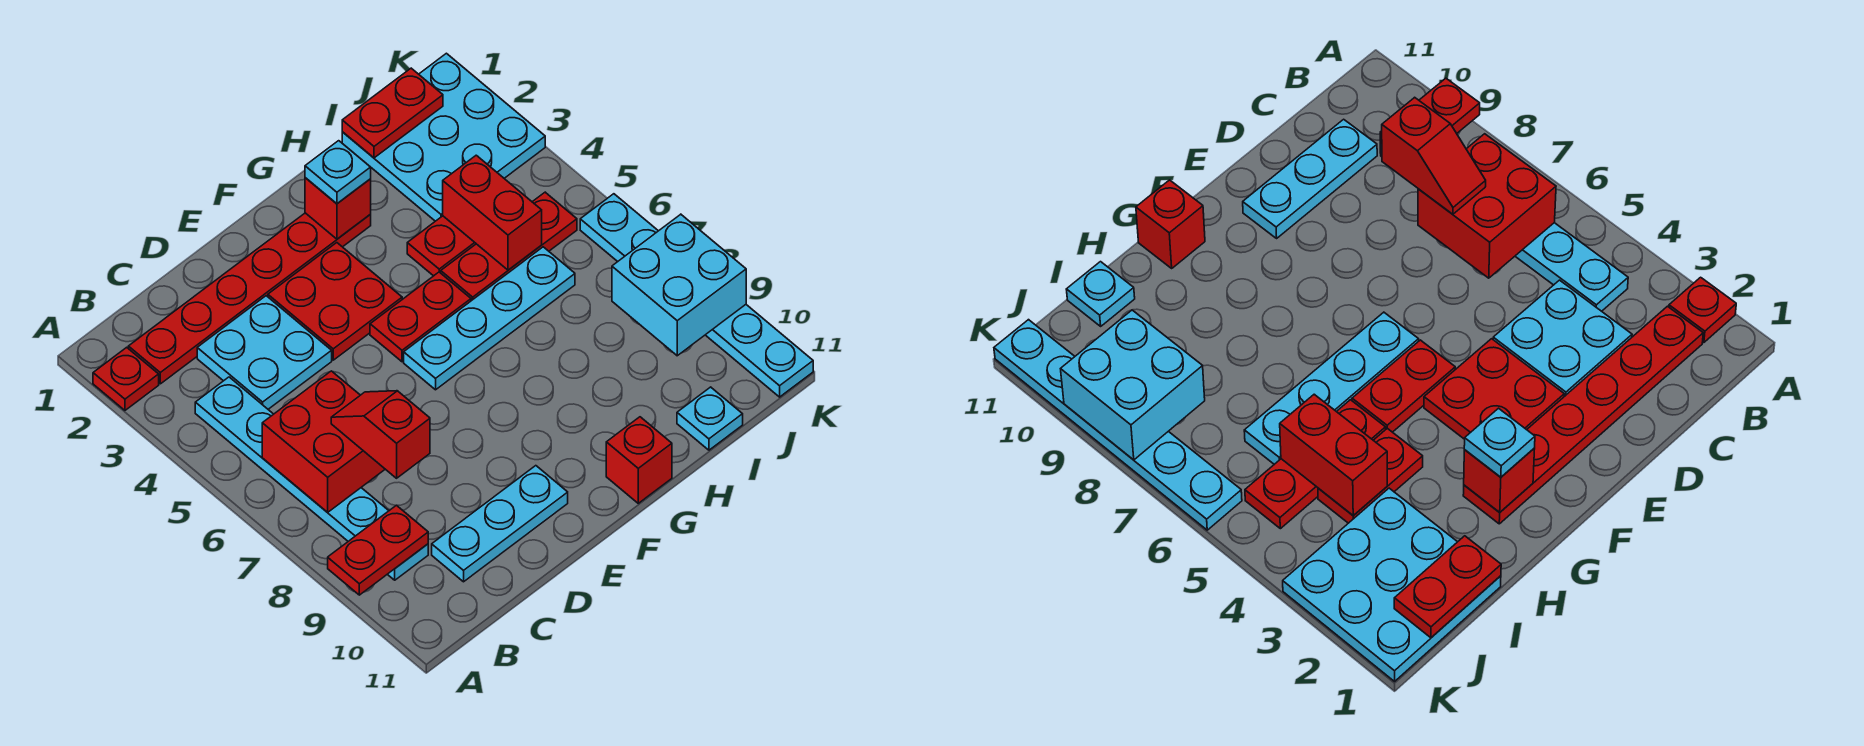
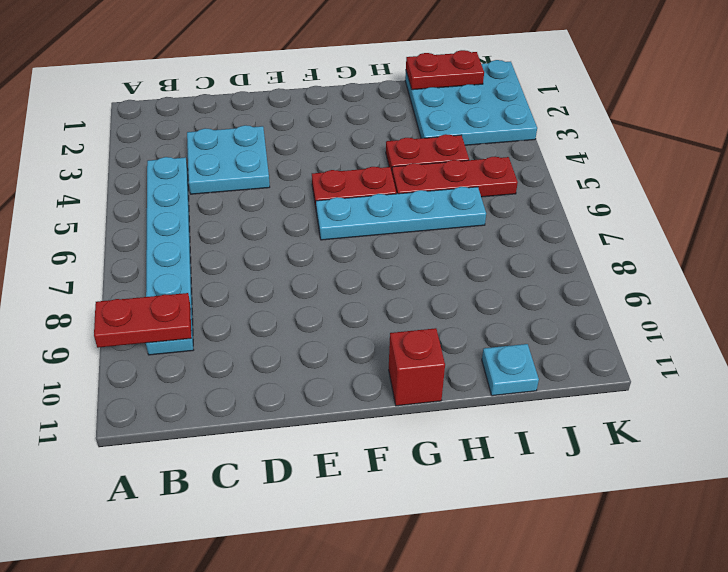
none -> red plate A2 level 1
none -> red plate B2:G2 level 1
none -> cyan plate C10:E10 level 1

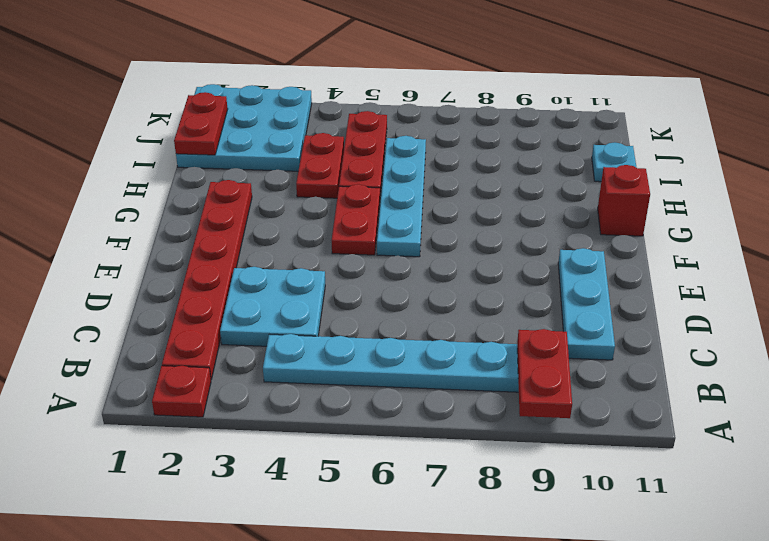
none -> red plate E3:F4 level 1
none -> cyan plate K6:K11 level 1
none -> red brick B6:C7 level 2

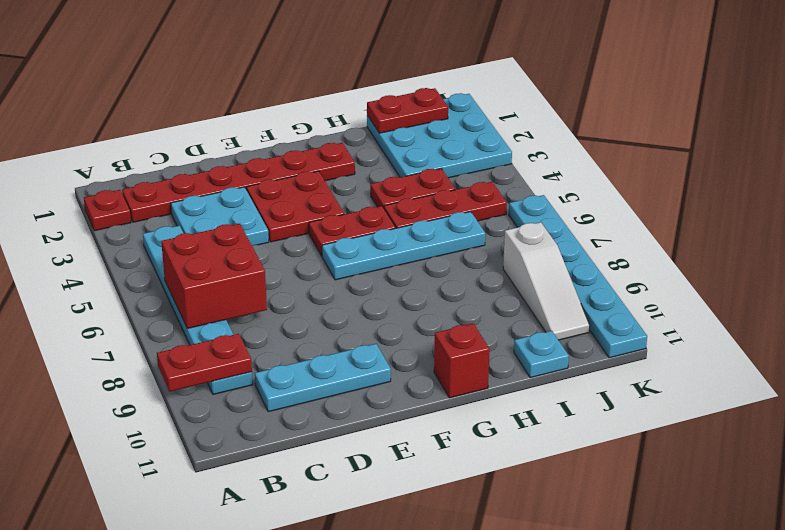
white slope J8:J10 level 1 top 8 -> none
none -> red brick G2 level 2
none -> red brick I4:I5 level 2
none -> cyan brick J8:K9 level 2

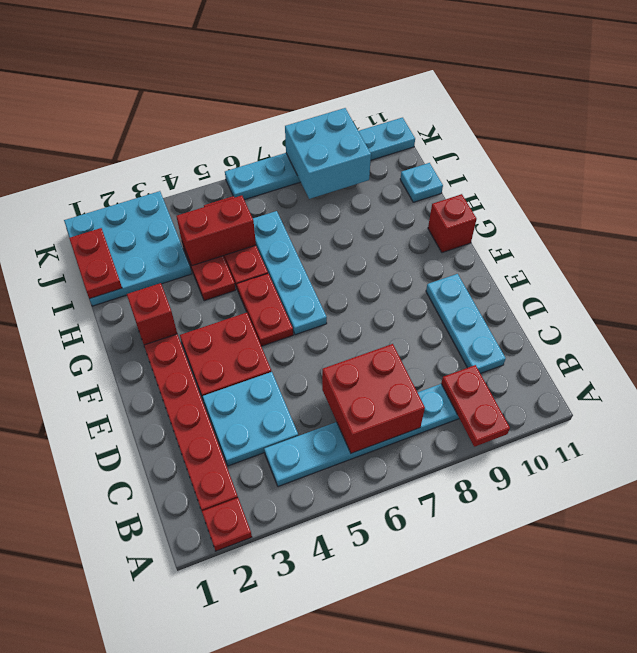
none -> red slope C7:C8 level 3 top 8
none -> cyan plate G2 level 3

